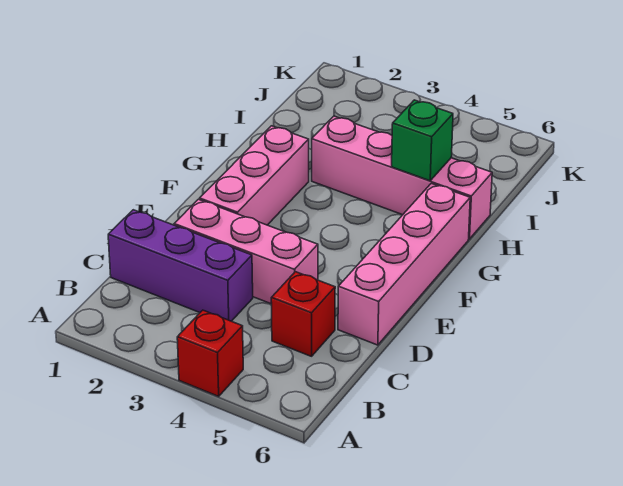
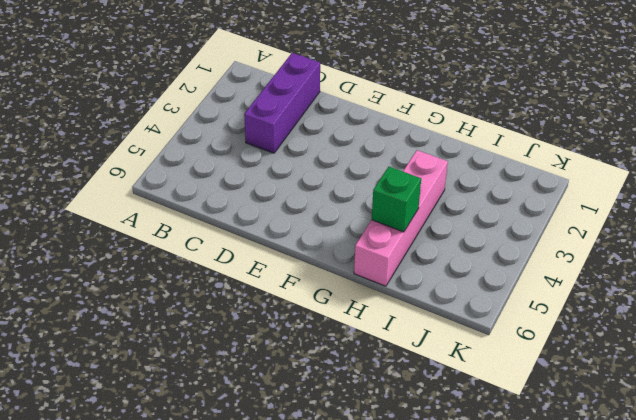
none -> red brick A4 level 1
none -> red brick C5 level 1

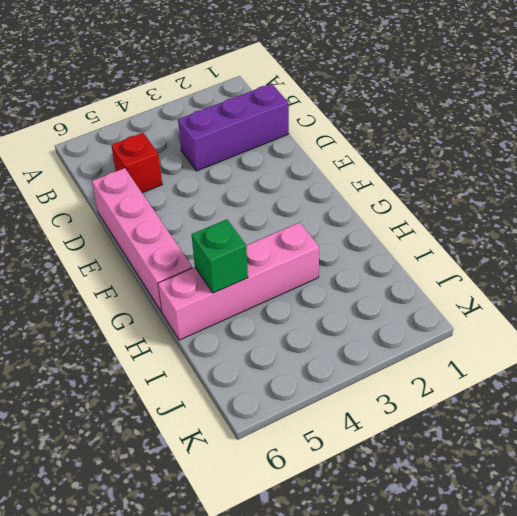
none -> red brick A4 level 1
none -> pink brick D2:D4 level 1

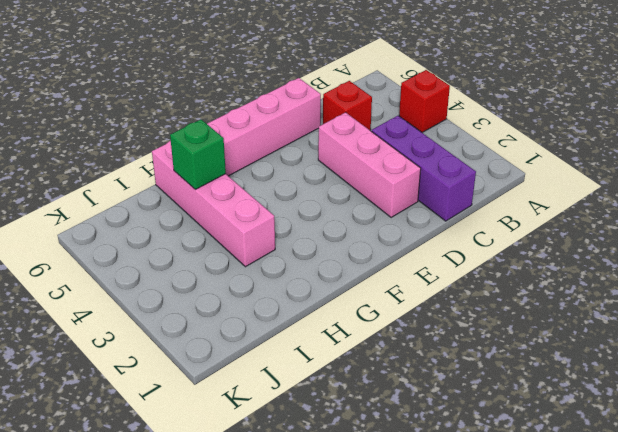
none -> pink brick E2:G2 level 1

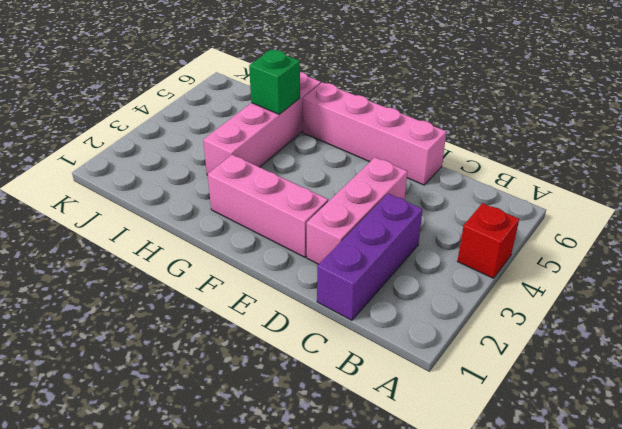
none -> red brick C5 level 1

